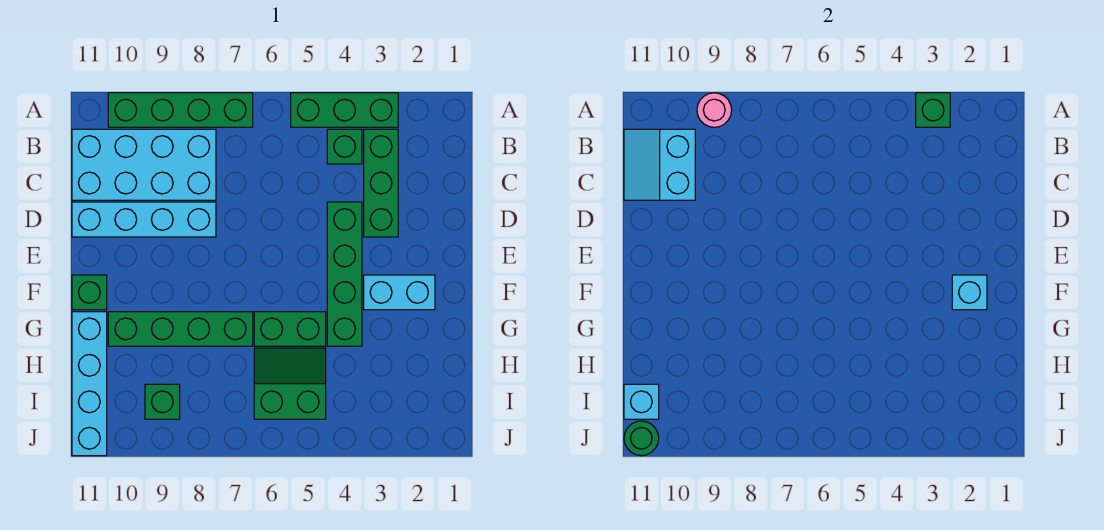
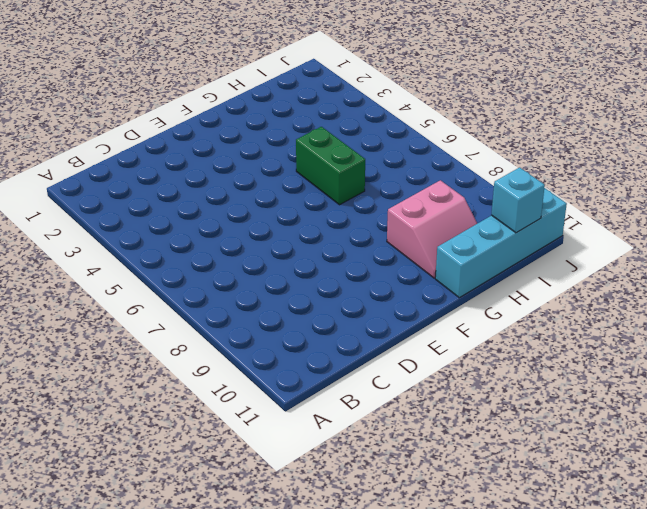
pink slope G9:H10 level 1 top 9 -> green brick G7:G10 level 1
none -> green brick A3:A5 level 1
none -> green brick A7:A10 level 1
none -> green brick B3:D3 level 1

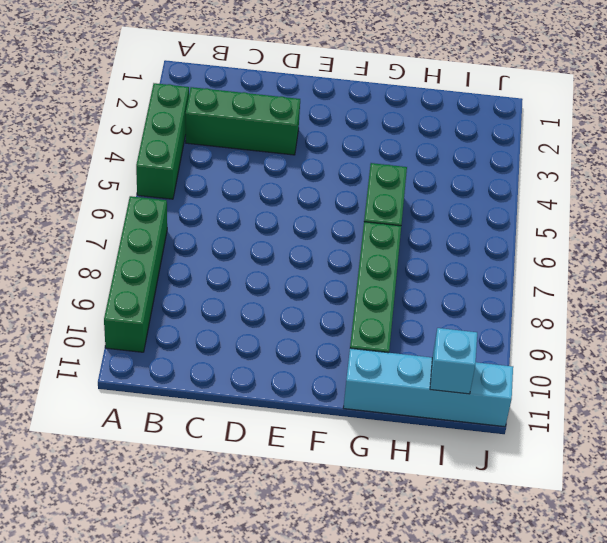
none -> green brick B4 level 1
none -> cyan brick B8:C11 level 1
none -> green brick D4:G4 level 1

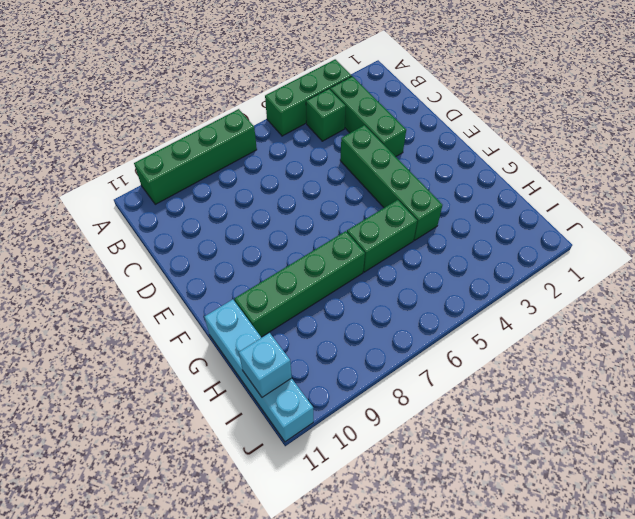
none -> cyan brick B8:C11 level 1
none -> cyan brick D8:D11 level 1
none -> cyan brick F2:F3 level 1

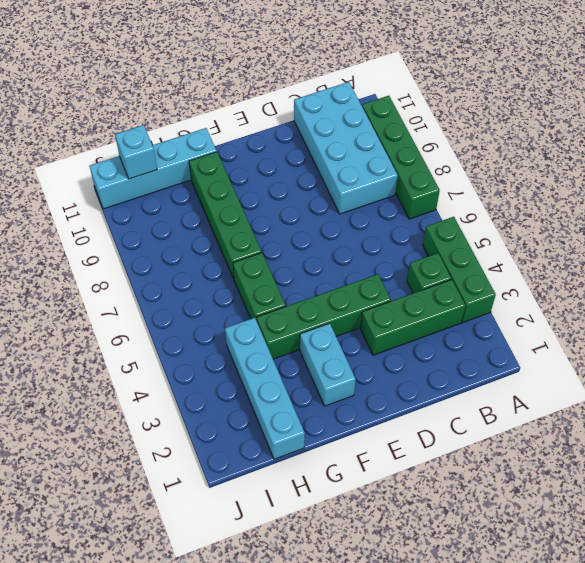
cyan brick H1:H4 level 1 -> cyan brick D8:D11 level 1
none -> green brick F11 level 1
none -> green slope H5:I6 level 1 top I
none -> green brick I9 level 1

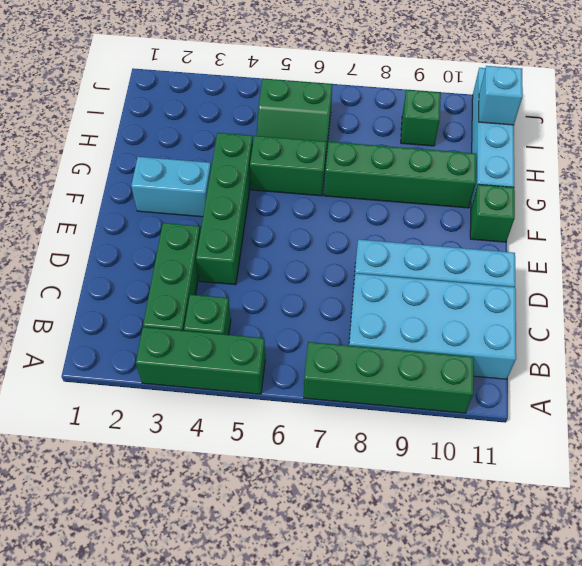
none -> green brick A3 level 2
none -> pink round brick A9 level 2
none -> cyan slope B10:C11 level 2 top 10

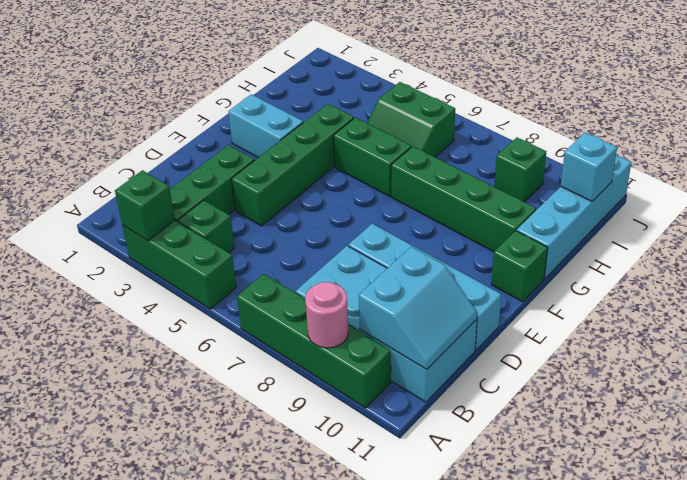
none -> cyan brick F2 level 2
none -> green round brick J11 level 2

